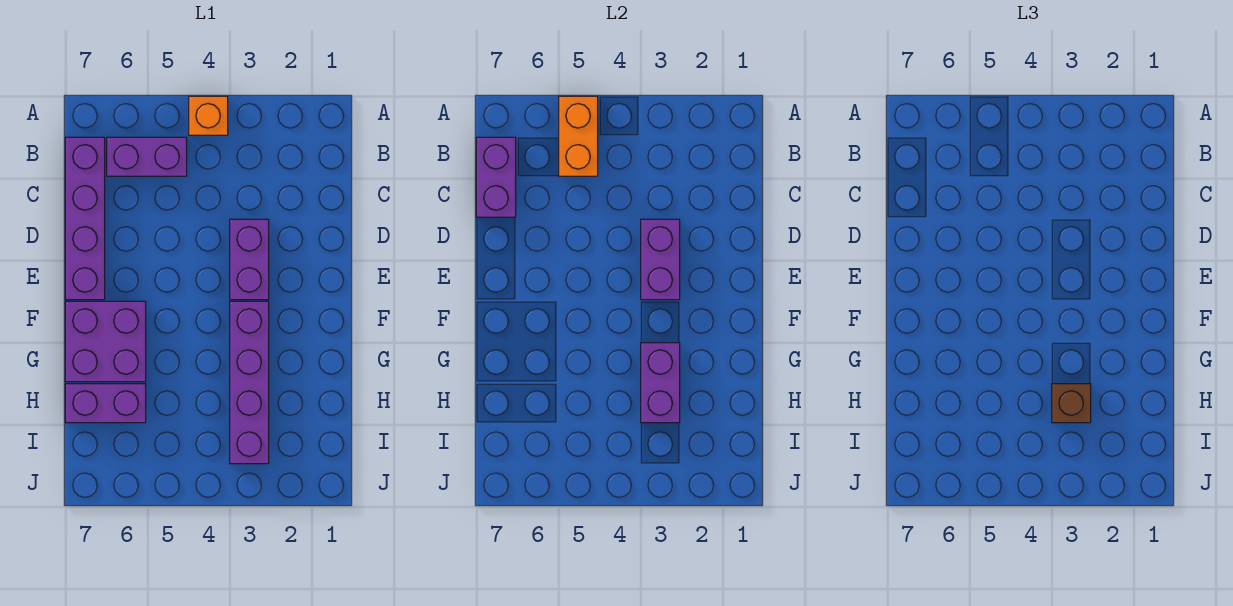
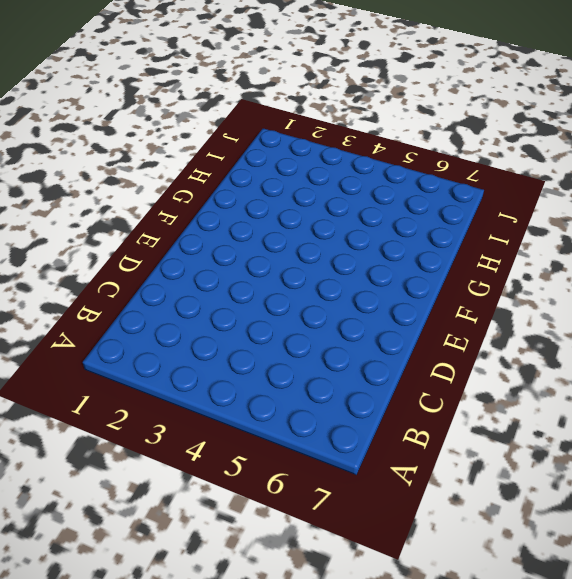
none -> orange brick A4 level 1
none -> purple brick B5:B6 level 1
none -> purple brick B7:E7 level 1

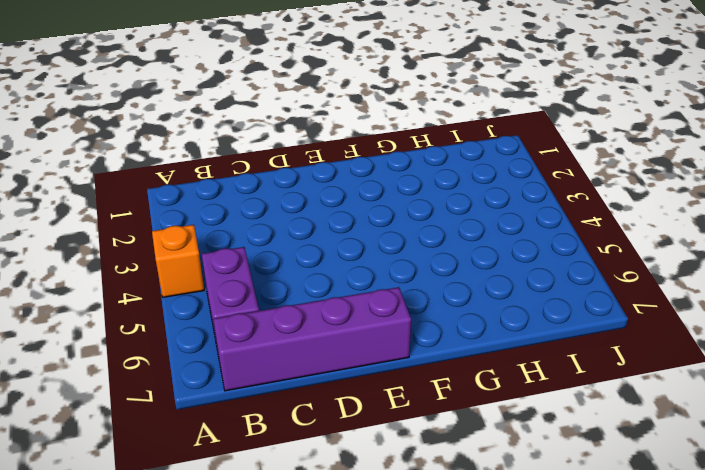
none -> purple brick D3:E3 level 1
none -> purple brick F3:I3 level 1
none -> purple brick F6:G7 level 1

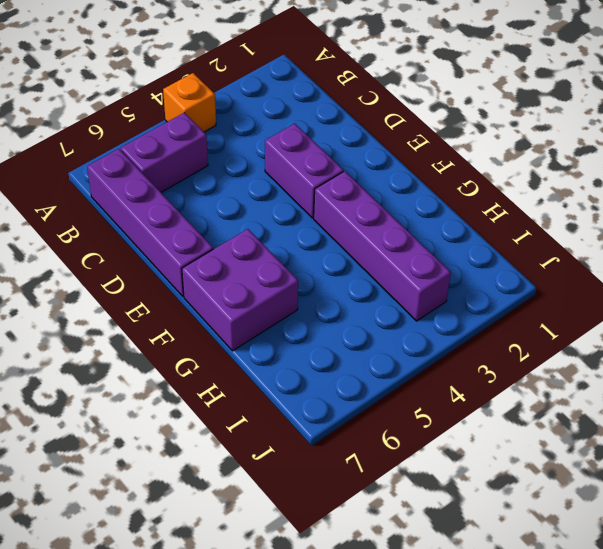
none -> purple brick H6:H7 level 1
none -> orange brick A5:B5 level 2
none -> purple brick B7:C7 level 2

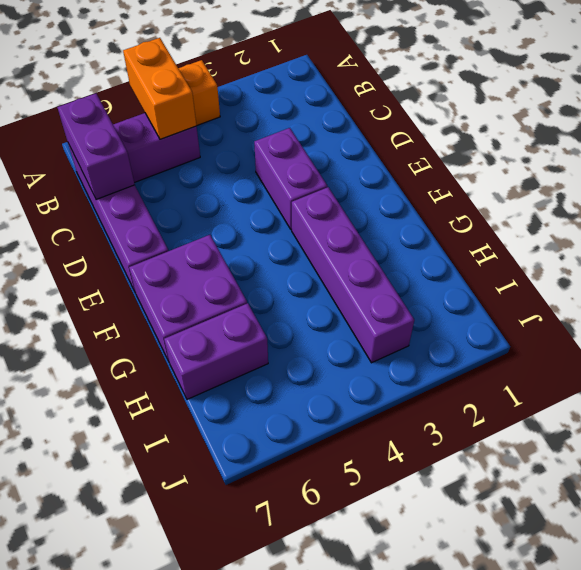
none -> purple brick D3:E3 level 2
none -> purple brick G3:H3 level 2
none -> brown brick H3 level 3

